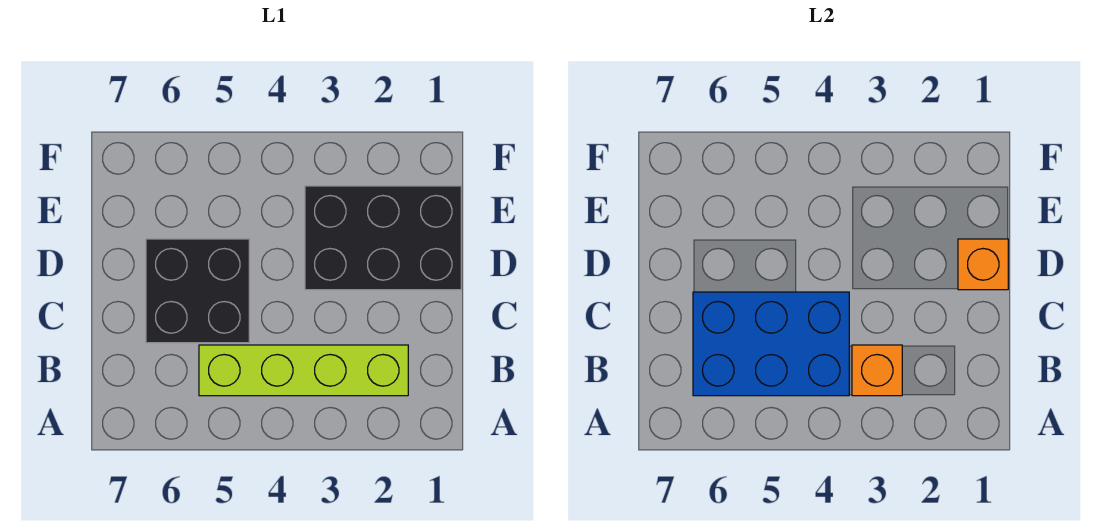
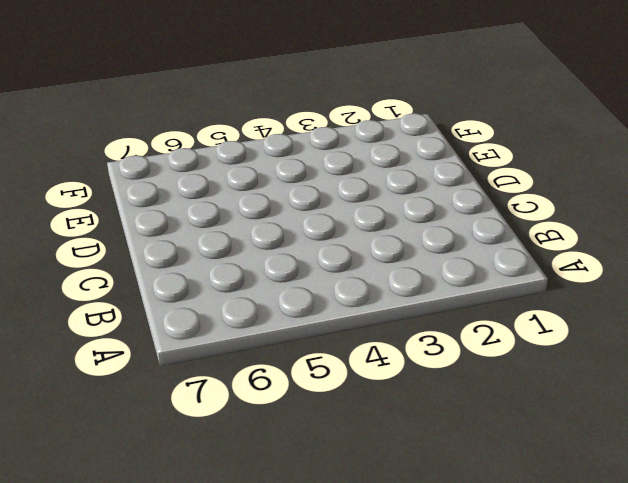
none -> lime brick B2:B5 level 1
none -> black brick C5:D6 level 1

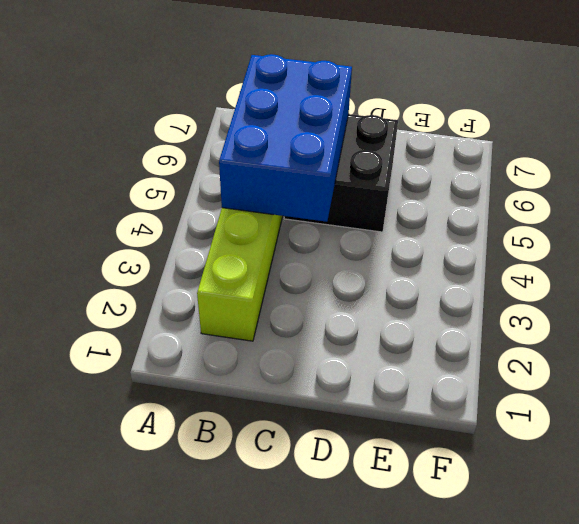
none -> black brick D1:E3 level 1
none -> orange brick B3 level 2

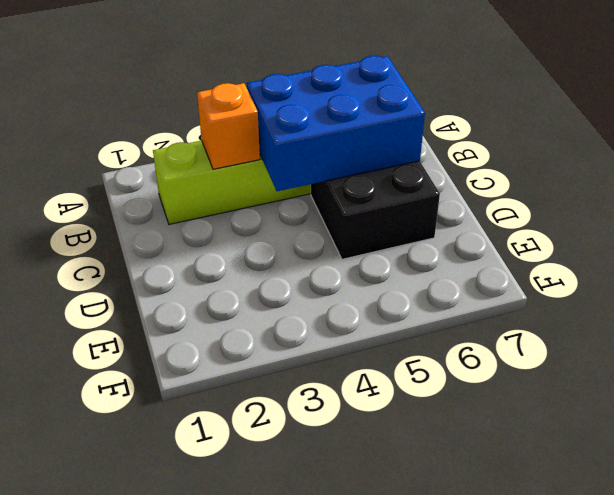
none -> black brick D1:E3 level 1
none -> orange brick D1 level 2

